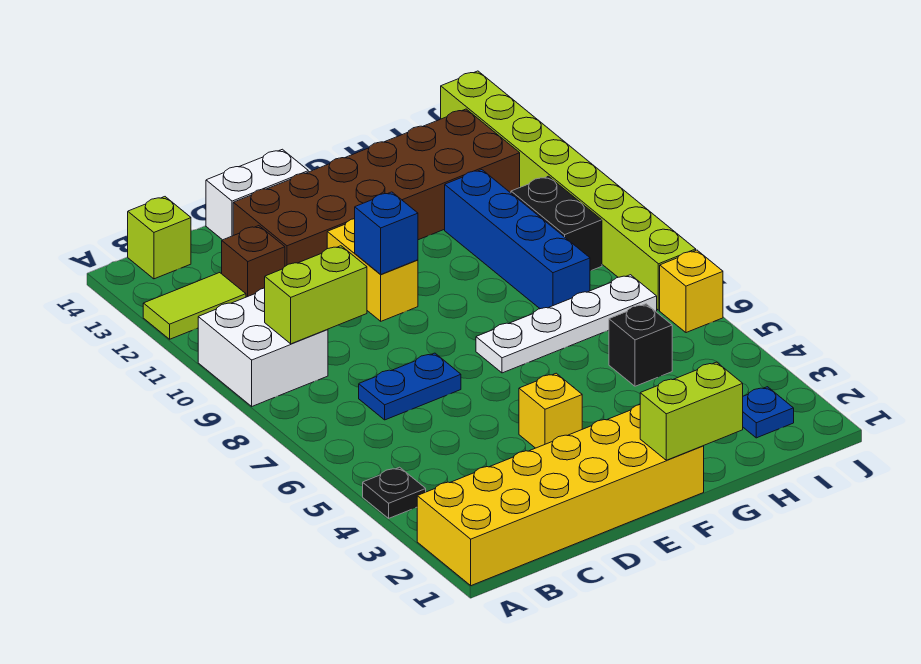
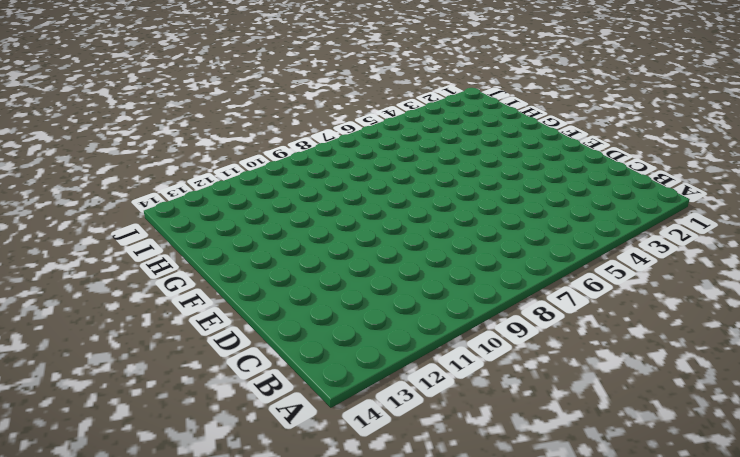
none -> yellow brick A1:F2 level 1
none -> black plate A4 level 1
none -> white brick A9:B10 level 1

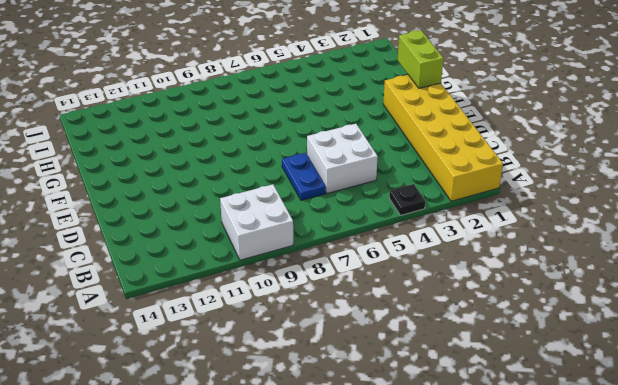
white brick C5:D6 level 1 -> none
none -> lime tile A12:B12 level 1
none -> lime brick B14 level 1
none -> brown brick C12 level 1

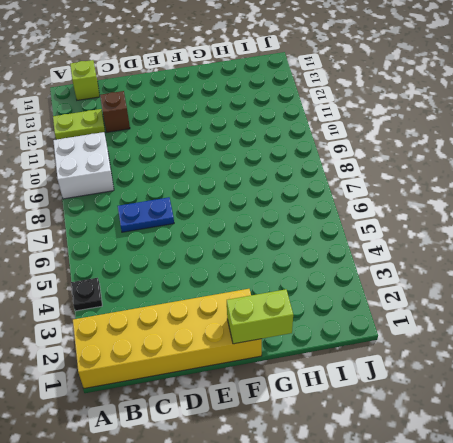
lime plate A12:B12 level 1 -> lime tile A12:B12 level 1
none -> brown brick D12:I13 level 1
none -> white brick D14:E14 level 1
none -> yellow brick E4 level 1

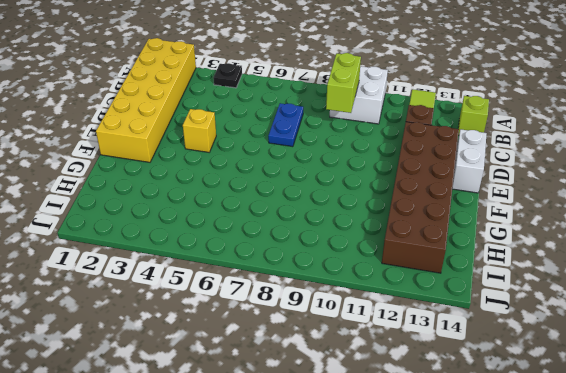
none -> yellow brick E10:E11 level 1
none -> white plate F7:I7 level 1
none -> black brick H5 level 1

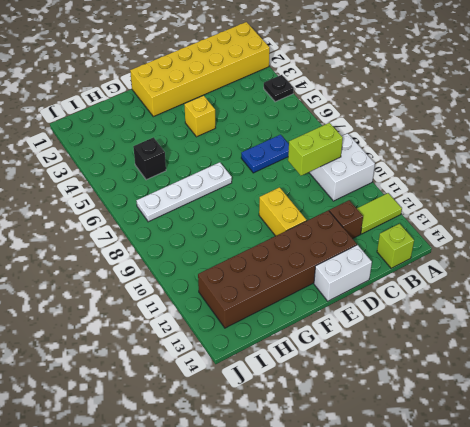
none -> blue brick H8:H11 level 1
none -> blue plate I2 level 1
none -> black brick I9:I10 level 1

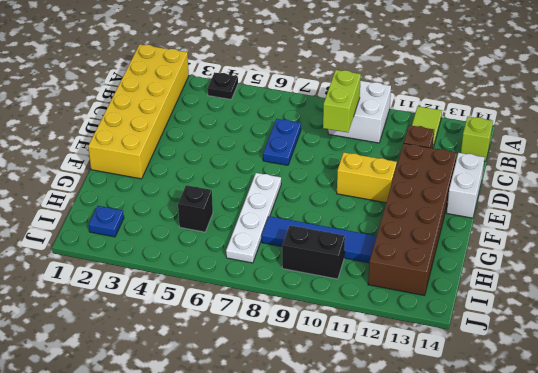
blue tile H8:H11 level 1 -> blue brick H8:H11 level 1
none -> yellow brick E4 level 1
none -> yellow brick J6 level 1
none -> lime brick J7:J14 level 1

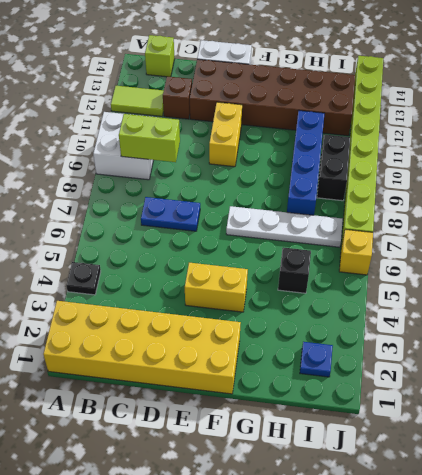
yellow brick E4:F4 level 1 -> yellow brick E4 level 1
none -> blue brick E10 level 2
none -> lime brick F1:G1 level 2

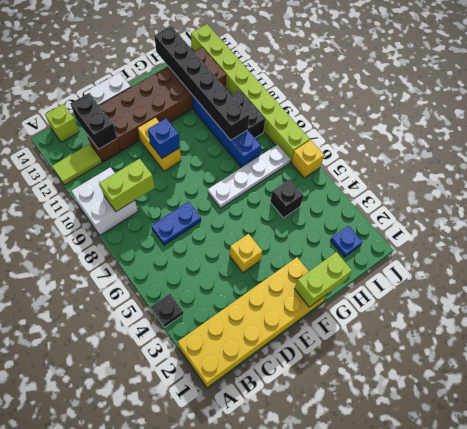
black brick C12:C13 level 2 -> none
black brick H9:H14 level 2 -> none

